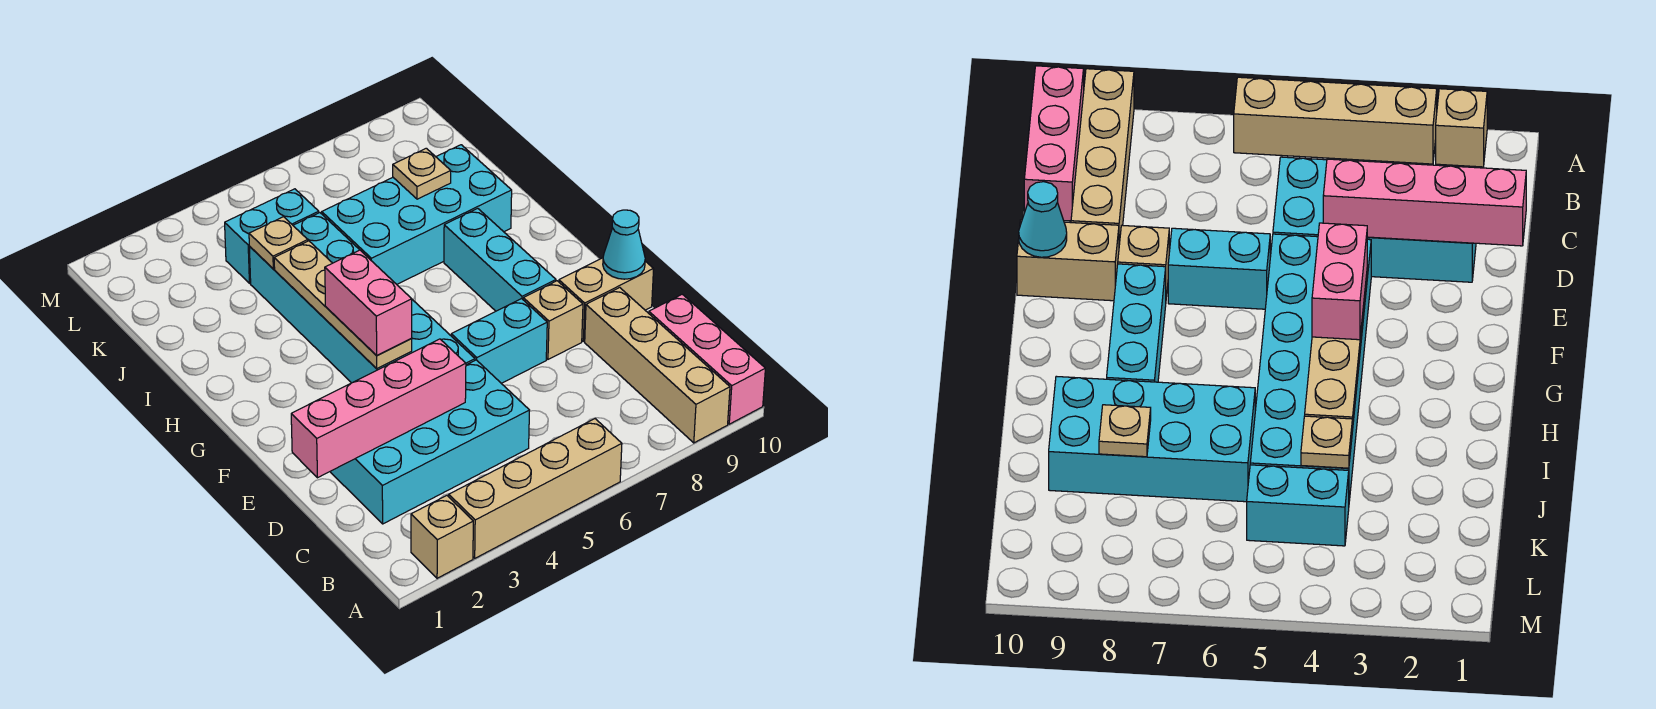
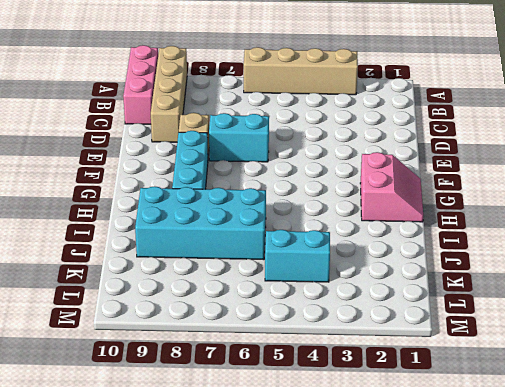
pink slope G1:H2 level 1 top 2 -> none
none -> tan brick A2 level 1
none -> cyan brick C2:D5 level 1
none -> cyan brick E4:J5 level 1

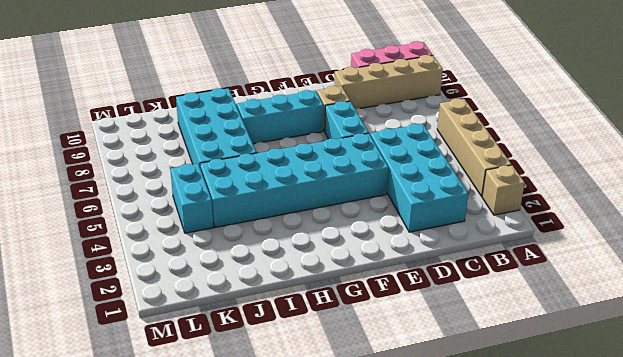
none -> tan brick E9:E10 level 1
none -> pink brick D1:D4 level 2
none -> cyan cone E10 level 2

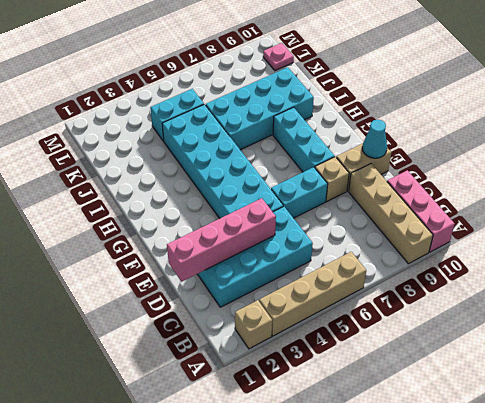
pink plate L10 level 1 -> none
none -> tan plate F4:I4 level 2
none -> tan plate J4 level 2
none -> tan plate J8 level 2

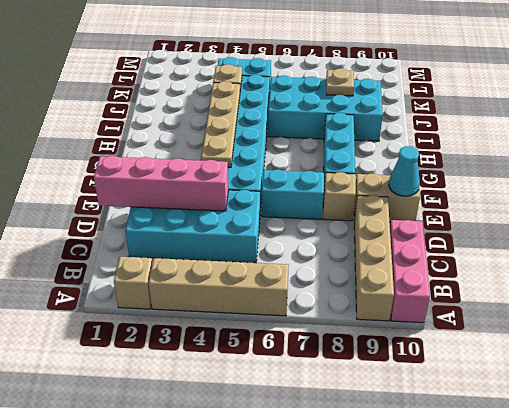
none -> pink brick F4:G4 level 3

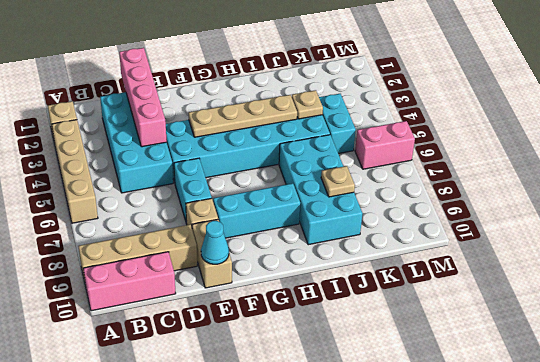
pink brick L6:M6 level 1 -> pink brick F4:G4 level 3

